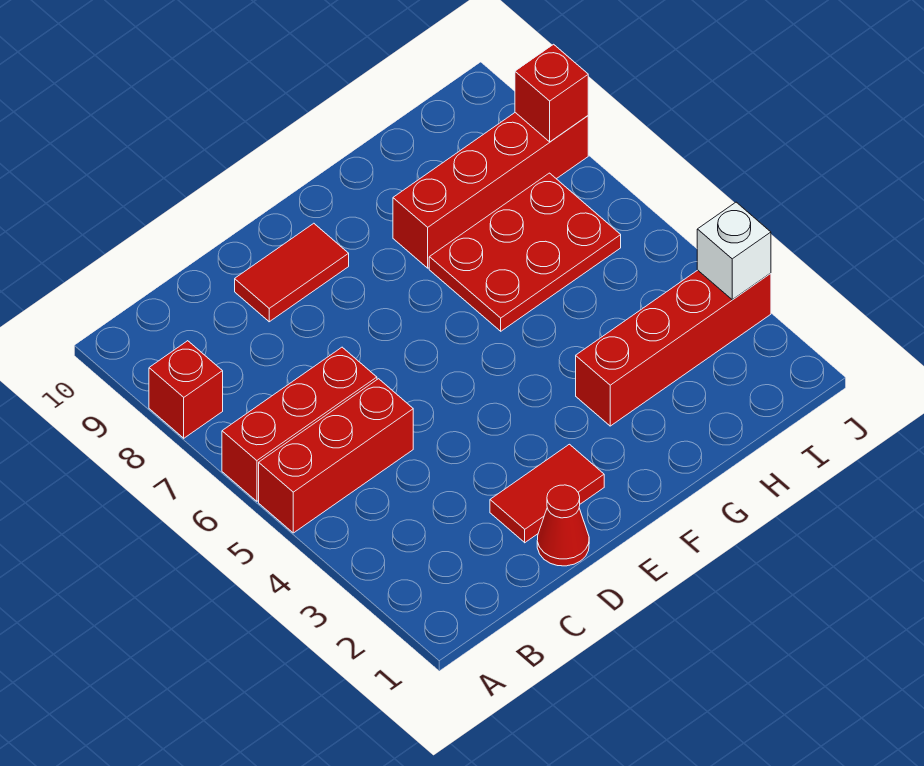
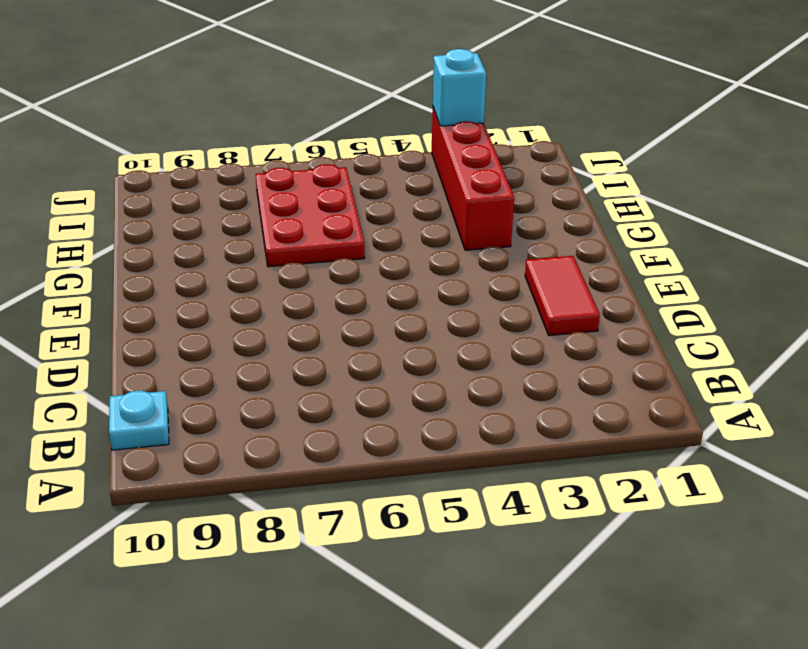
cyan plate B10 level 1 -> none
cyan brick J3 level 2 -> white brick J3 level 2
none -> red brick A5:C5 level 1
none -> red brick A6:C6 level 1

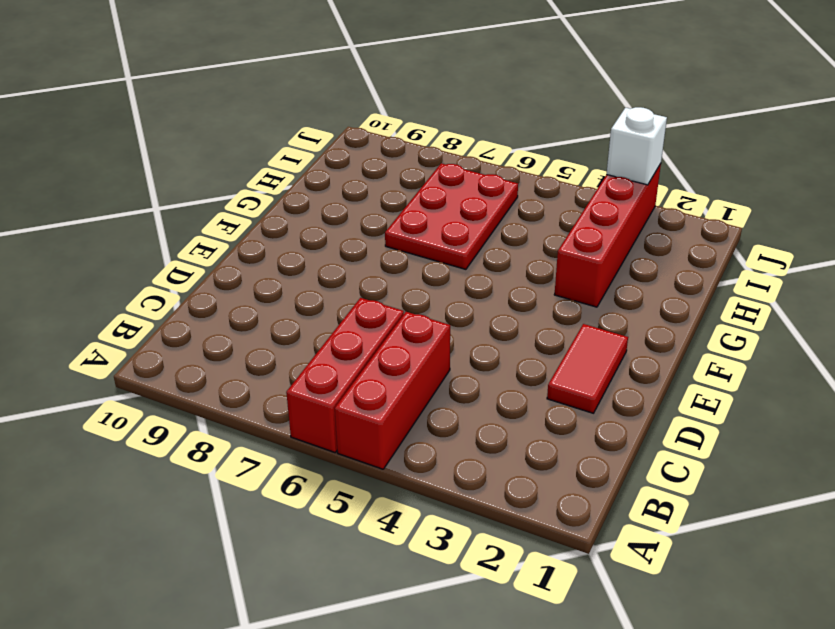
none -> red brick A8 level 1
none -> red cone D1 level 1

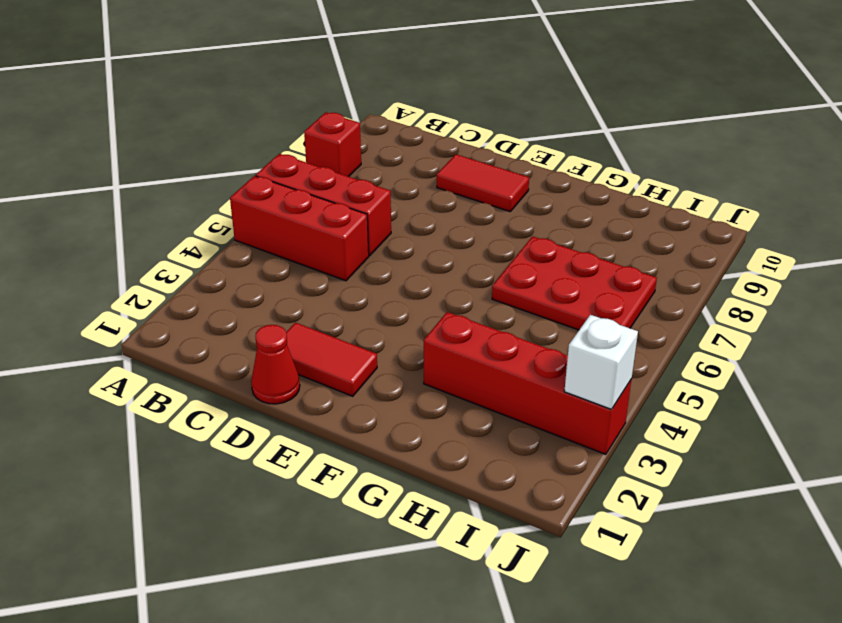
none -> red brick G8:J8 level 1
none -> red brick J8 level 2

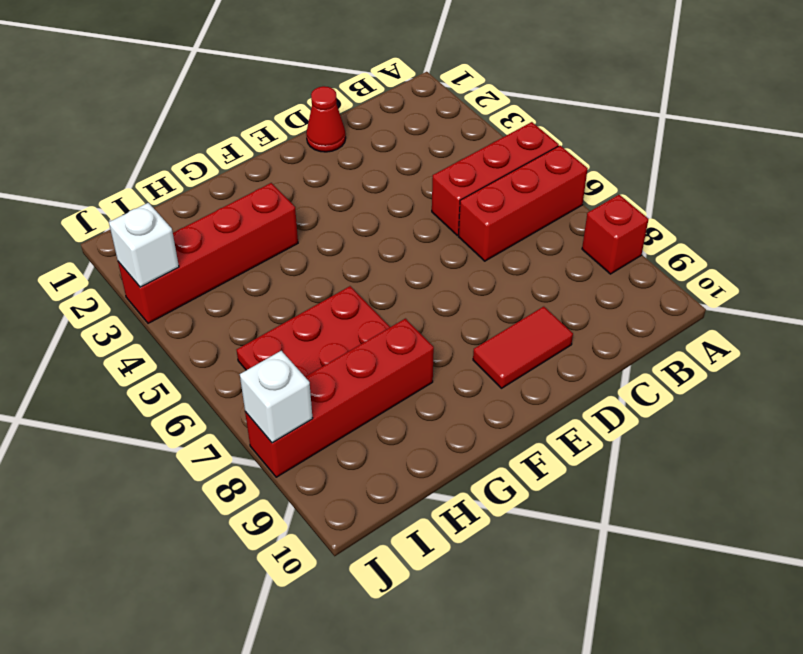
white brick J8 level 2 -> red brick J8 level 2
none -> red tile D2:E2 level 1

